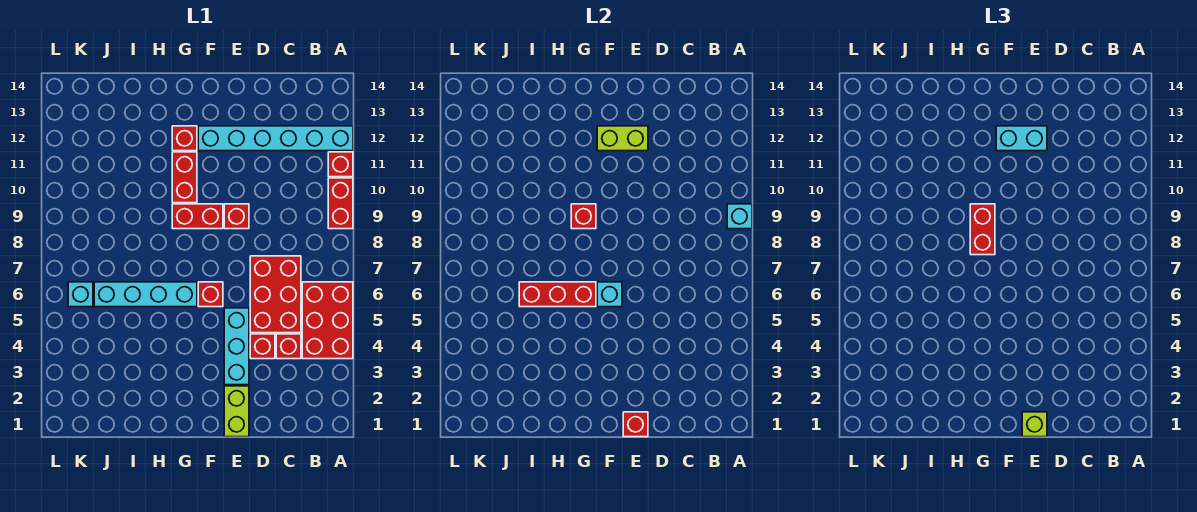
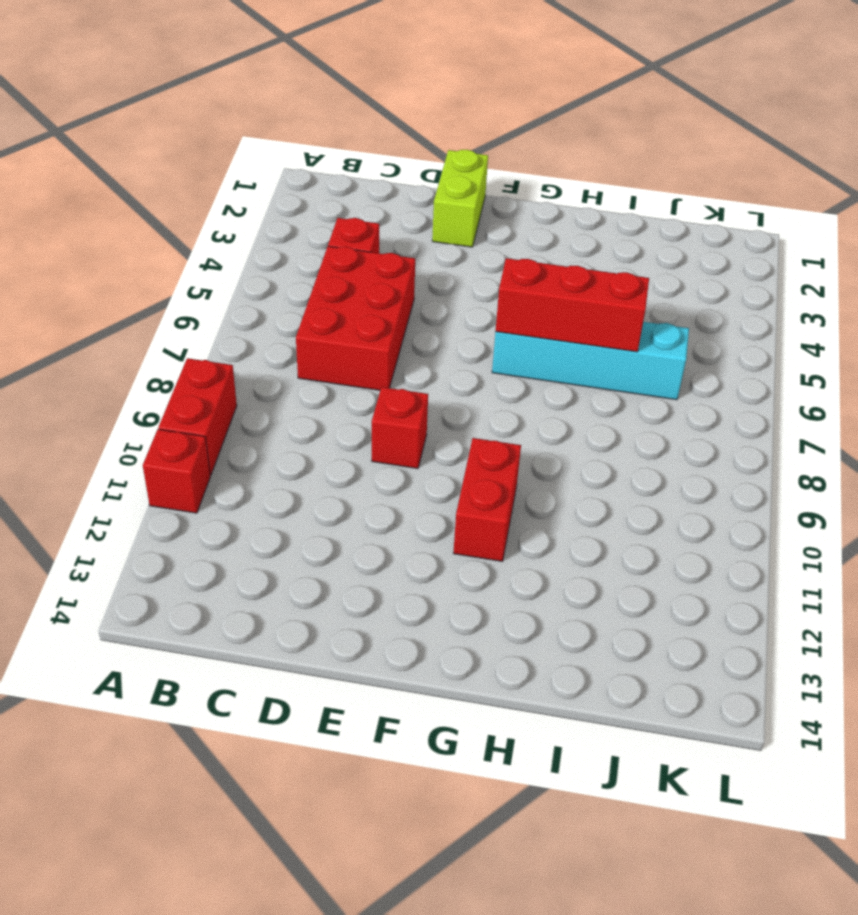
none -> red brick A4:B6 level 1
none -> cyan brick A12:F12 level 1
none -> red brick D4 level 1

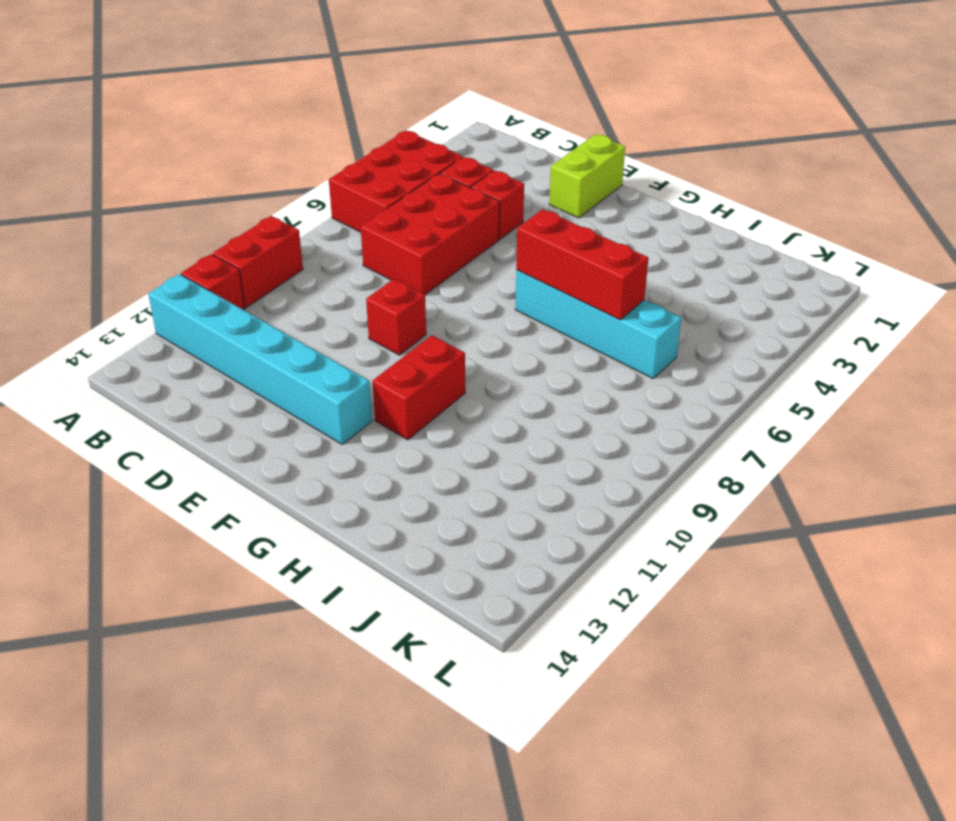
none -> cyan brick E3:E5 level 1
none -> red brick F6 level 1
none -> red brick F9:G9 level 1

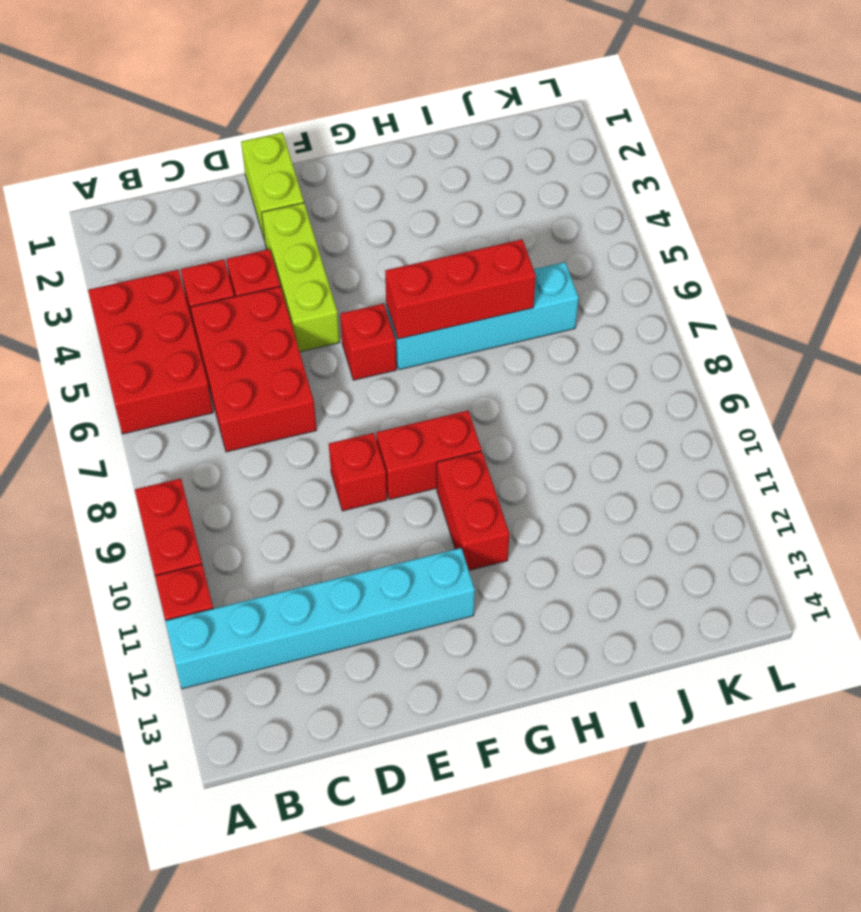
lime brick E3:E5 level 1 -> cyan brick E3:E5 level 1
none -> red brick G12 level 1
none -> cyan brick K6 level 1
none -> cyan brick A9 level 2

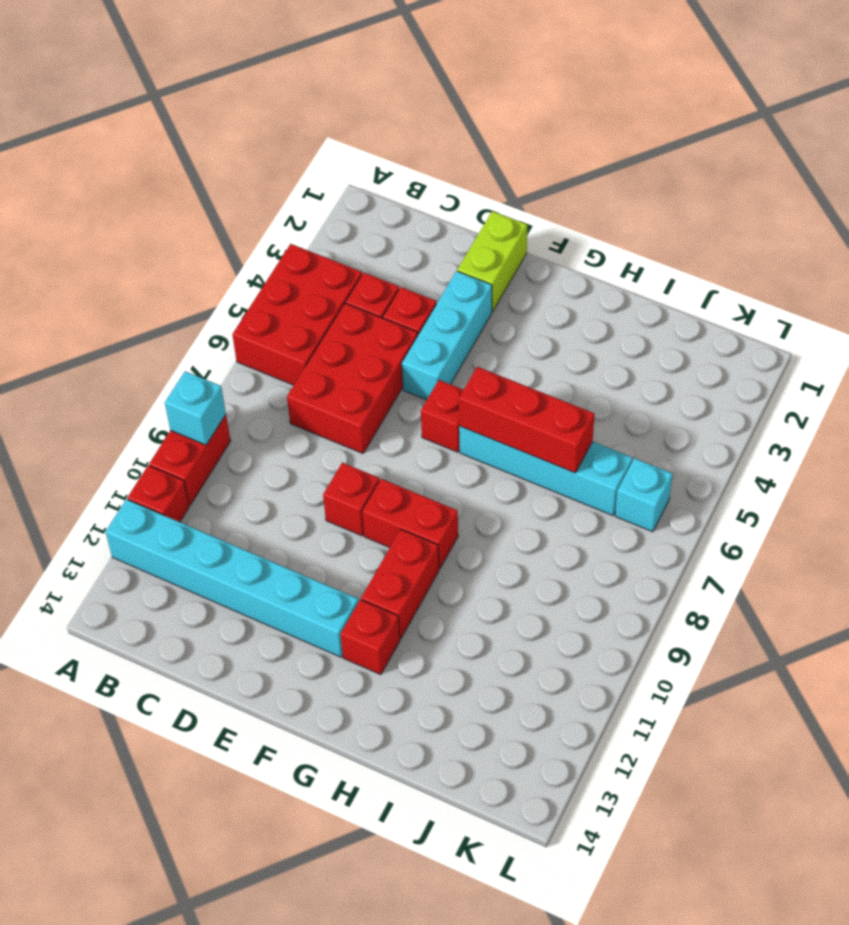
none -> red brick E1 level 2
none -> lime brick E12:F12 level 2
none -> cyan brick F6 level 2

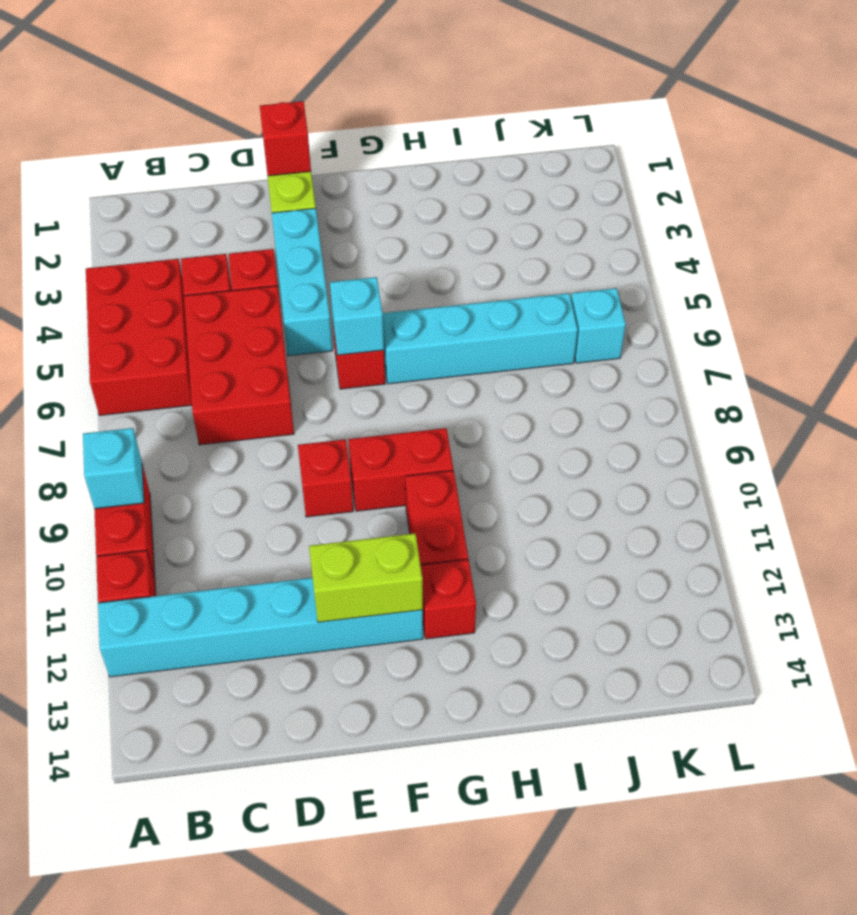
none -> red brick G6:I6 level 2
none -> red brick G9 level 2
none -> lime brick E1 level 3

